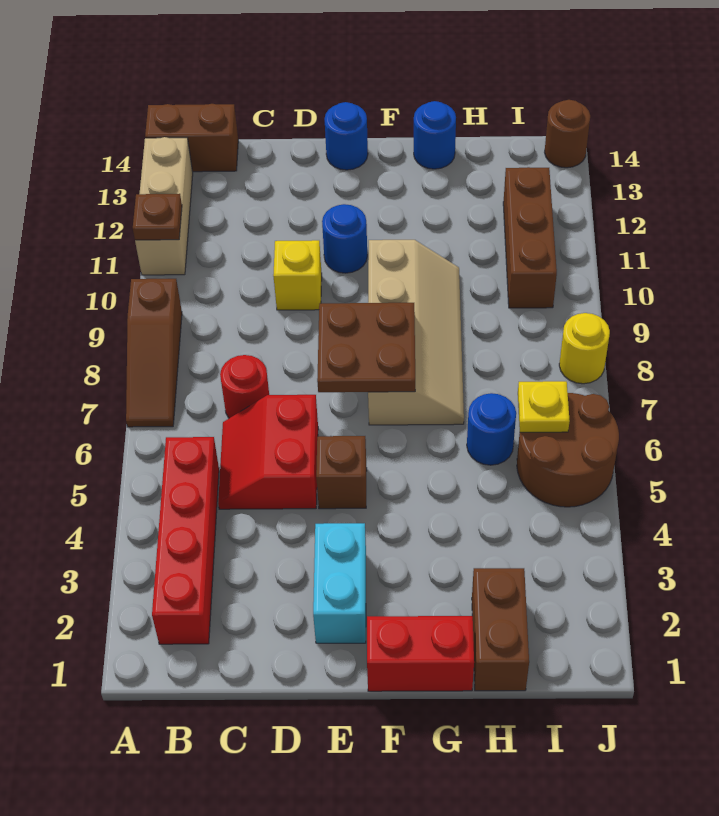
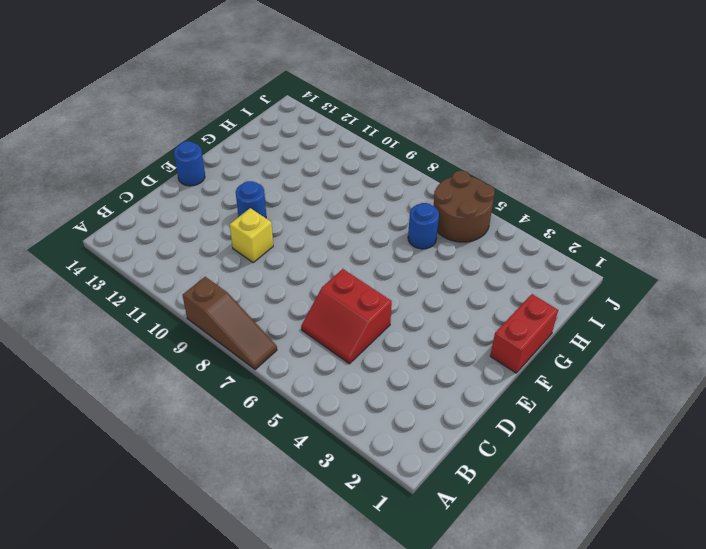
none -> tan brick A11:A13 level 1
none -> brown brick A14:B14 level 1
none -> red brick B2:B5 level 1

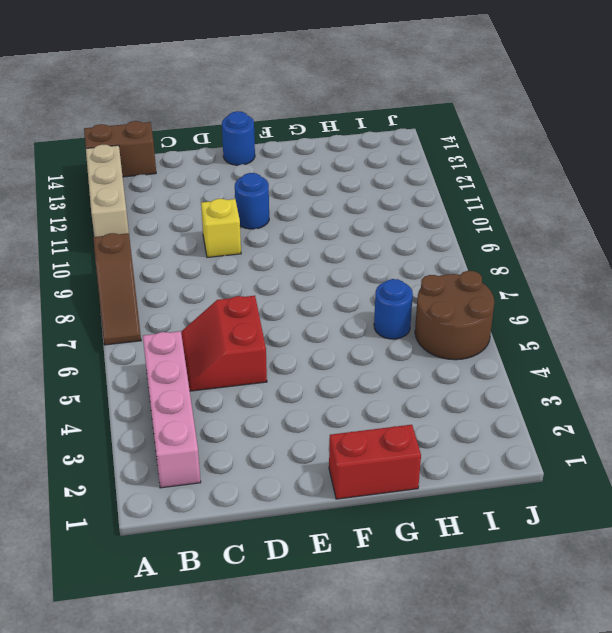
pink brick B2:B5 level 1 -> red brick B2:B5 level 1
none -> red round brick C7 level 1
none -> cyan brick E2:E3 level 1
none -> brown brick E5 level 1

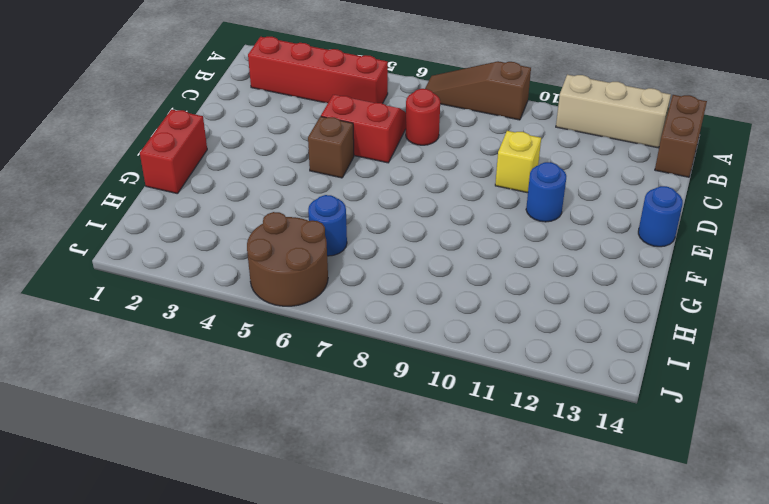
none -> cyan brick E2:E3 level 1
none -> tan slope F7:G10 level 1 top F
none -> blue round brick G14 level 1

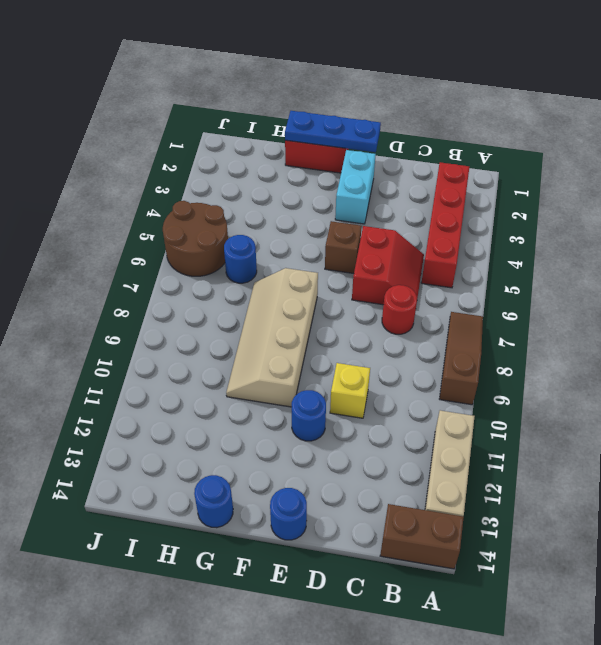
blue plate E1:G1 level 2 -> none
none -> brown brick H1:H2 level 1
none -> brown brick I10:I12 level 1
none -> yellow round brick J8 level 1

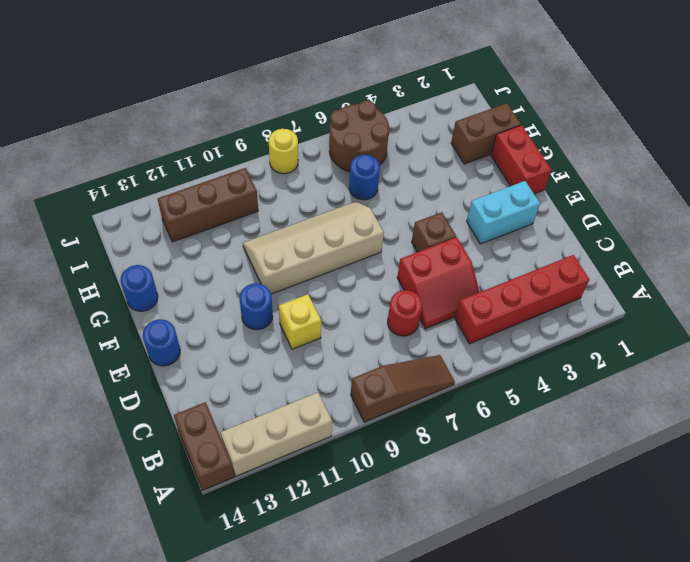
none -> brown round brick J14 level 1
none -> brown plate A11 level 2
none -> brown plate E7:F8 level 2

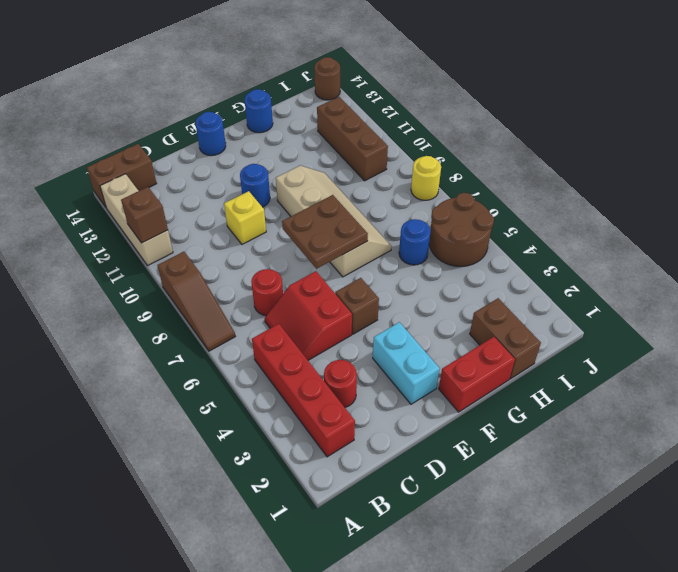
brown brick A11 level 2 -> brown plate A11 level 2
red round brick C3 level 1 -> none
none -> yellow plate I6 level 2

